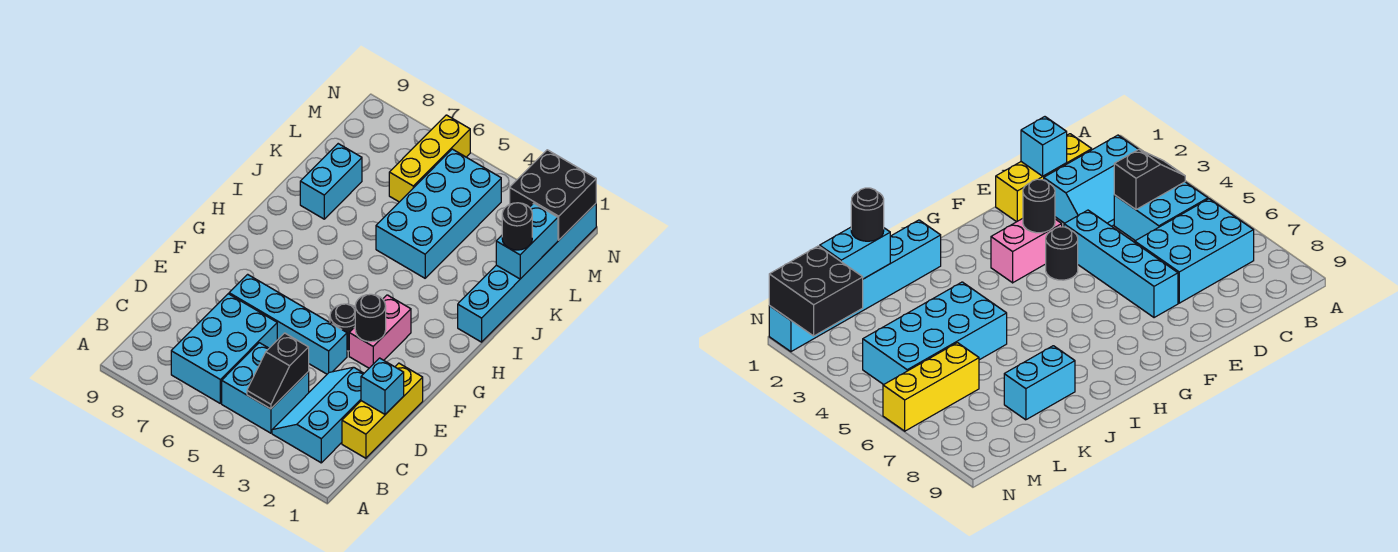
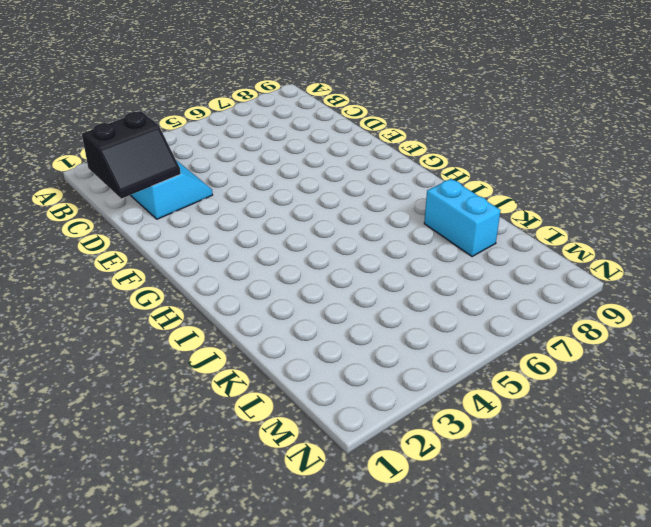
black slope C1:D2 level 2 top C -> cyan brick D1 level 2
none -> cyan brick B4:C5 level 1
none -> cyan brick B6:D7 level 1
none -> yellow brick C1:E1 level 1

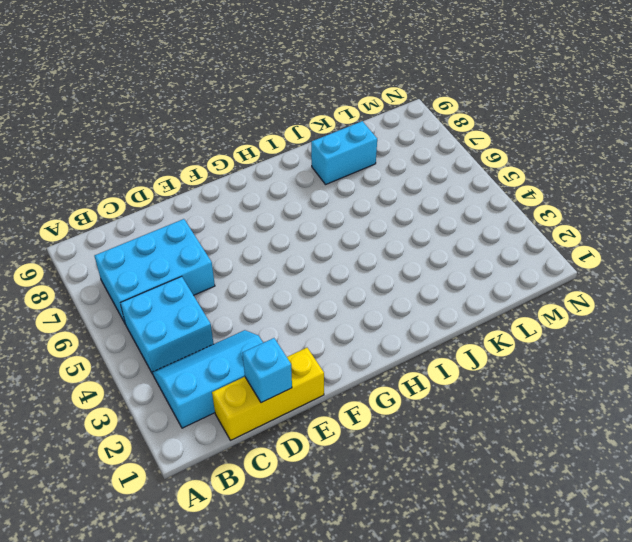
none -> cyan brick E4:E7 level 1
none -> pink brick F3:G3 level 1
none -> black round brick F4 level 1

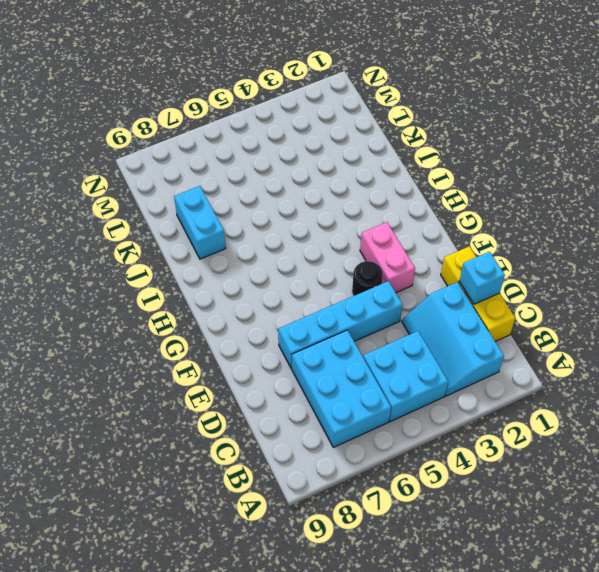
none -> cyan brick I1:N1 level 1
none -> cyan brick J4:M5 level 1
none -> yellow brick L6:N6 level 1

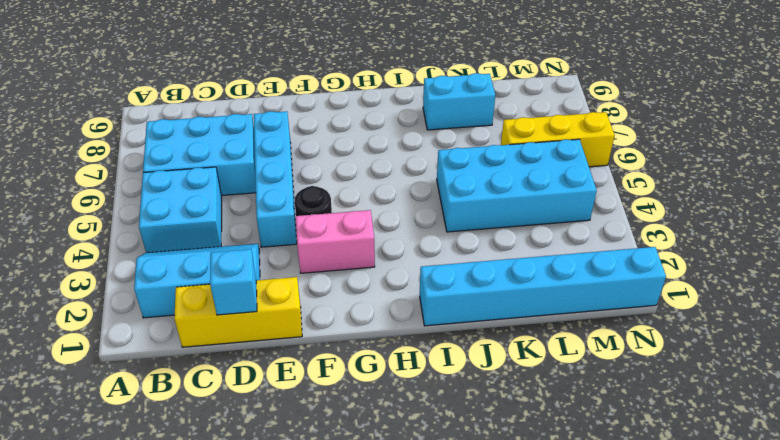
none -> black slope B4:C4 level 2 top C
none -> black round brick F3 level 2
none -> cyan brick K1:L1 level 2

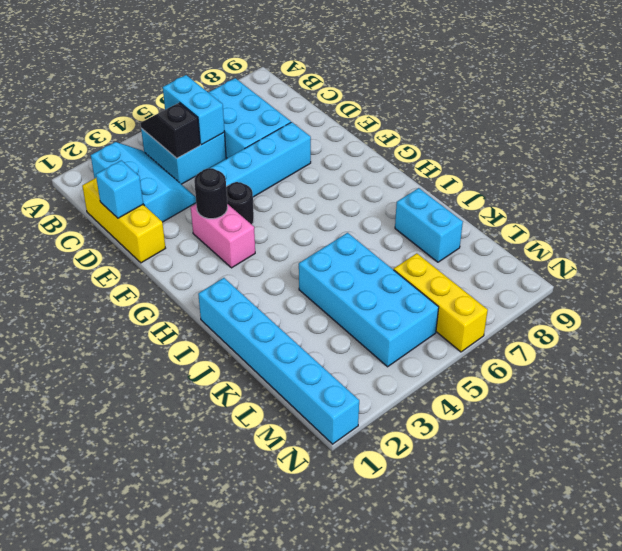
cyan brick B5:C5 level 2 -> cyan brick K1:L1 level 2
none -> black brick M1:N2 level 2
none -> black round brick K1 level 3

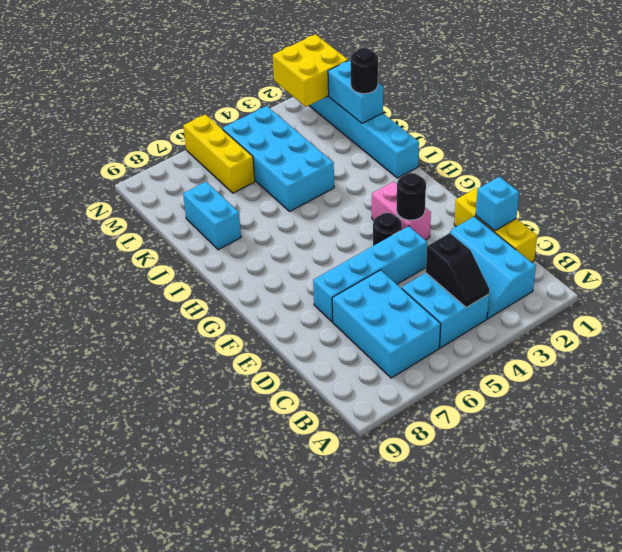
yellow brick M1:N2 level 2 -> black brick M1:N2 level 2

